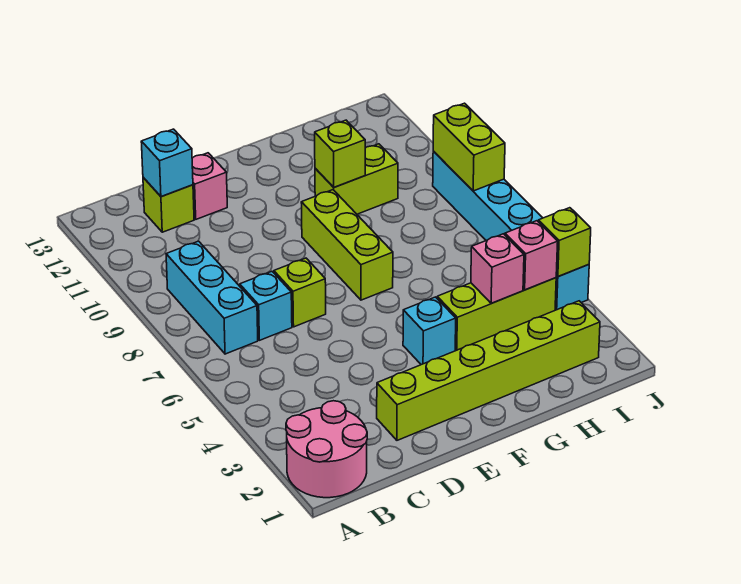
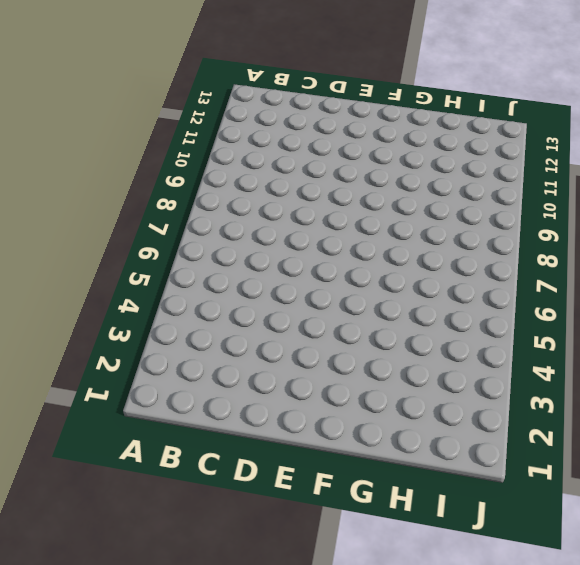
none -> pink round brick A1:B2 level 1
none -> cyan brick B7:B9 level 1
none -> cyan brick C7 level 1

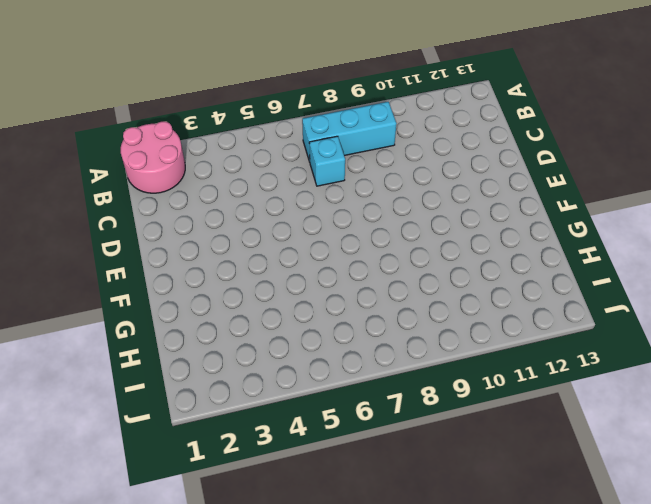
none -> lime brick C12 level 1
none -> lime brick D2:I2 level 1
none -> lime brick D7 level 1

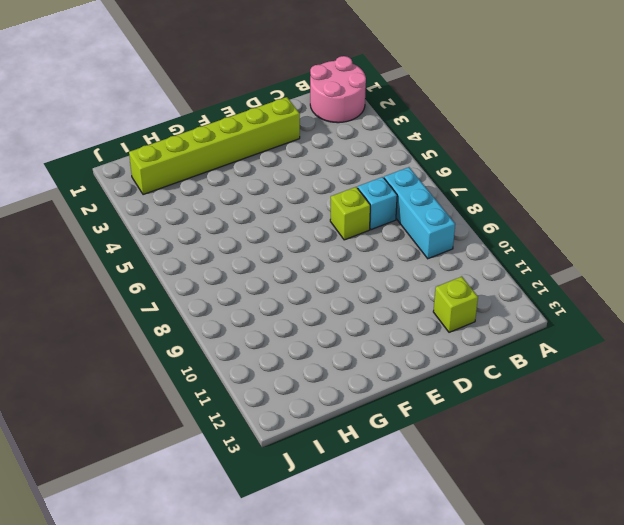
none -> pink brick D12 level 1
none -> cyan brick F4 level 1
none -> lime brick F7:F9 level 1

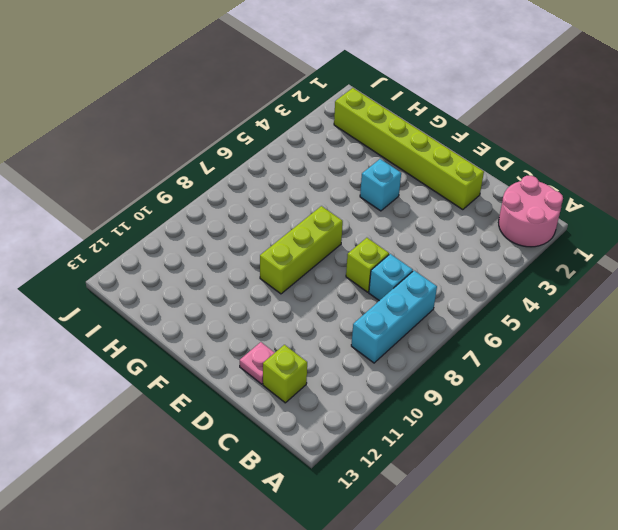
pink plate D12 level 1 -> pink brick D12 level 1
none -> lime brick G4:I4 level 1
none -> lime brick G10:H10 level 1
none -> cyan brick J4:J9 level 1

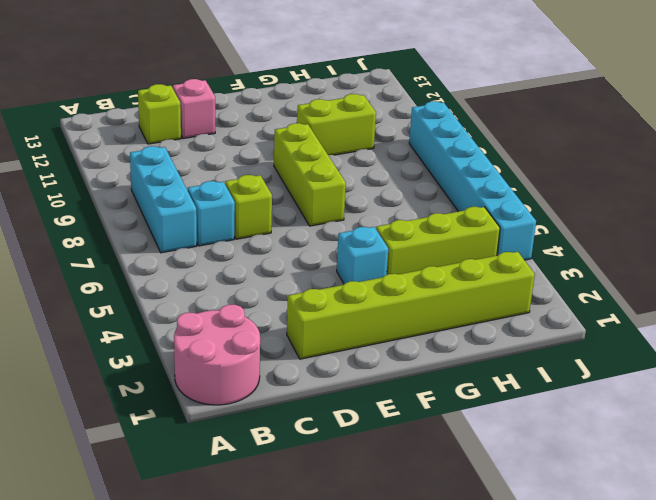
none -> cyan brick C12 level 2
none -> lime brick G10 level 2
none -> pink brick H4 level 2

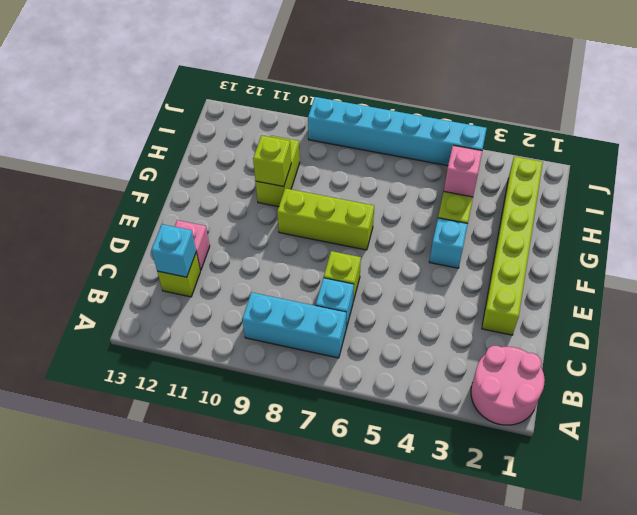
none -> pink brick I4 level 2
none -> lime brick J4 level 2
none -> lime brick J8:J9 level 2

